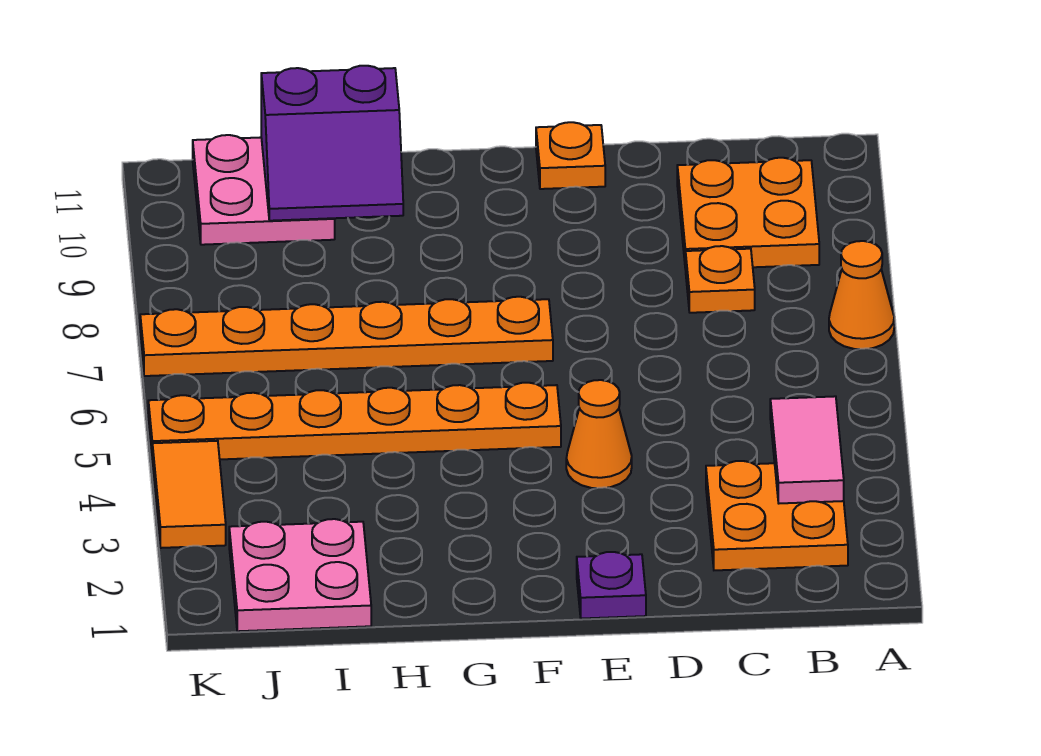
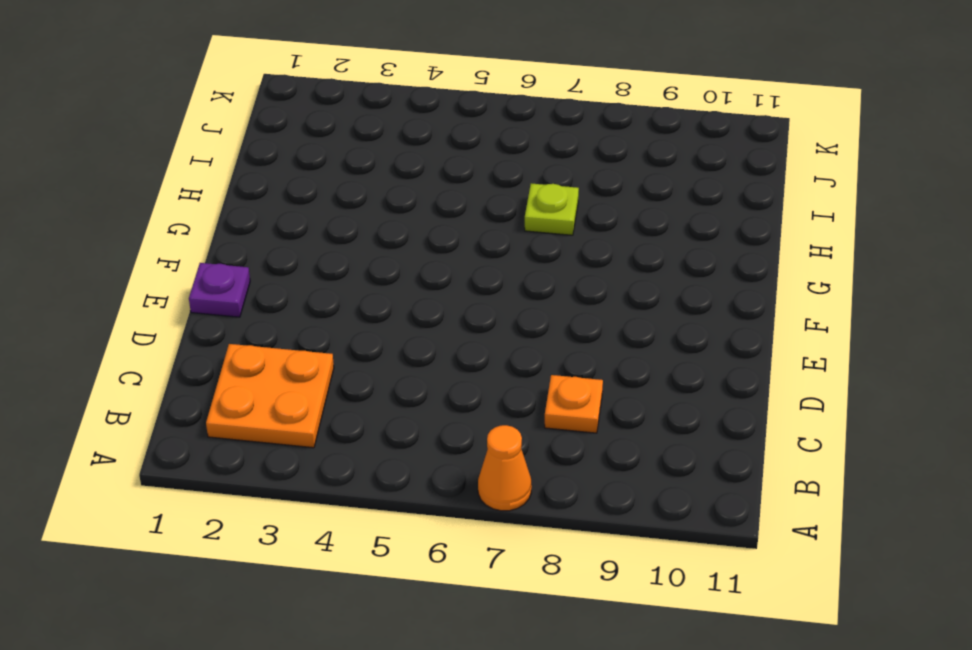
lime plate H7 level 1 -> orange plate F7:K7 level 1
none -> orange plate B9:C10 level 1
none -> orange cone E4 level 1
none -> orange plate E11 level 1

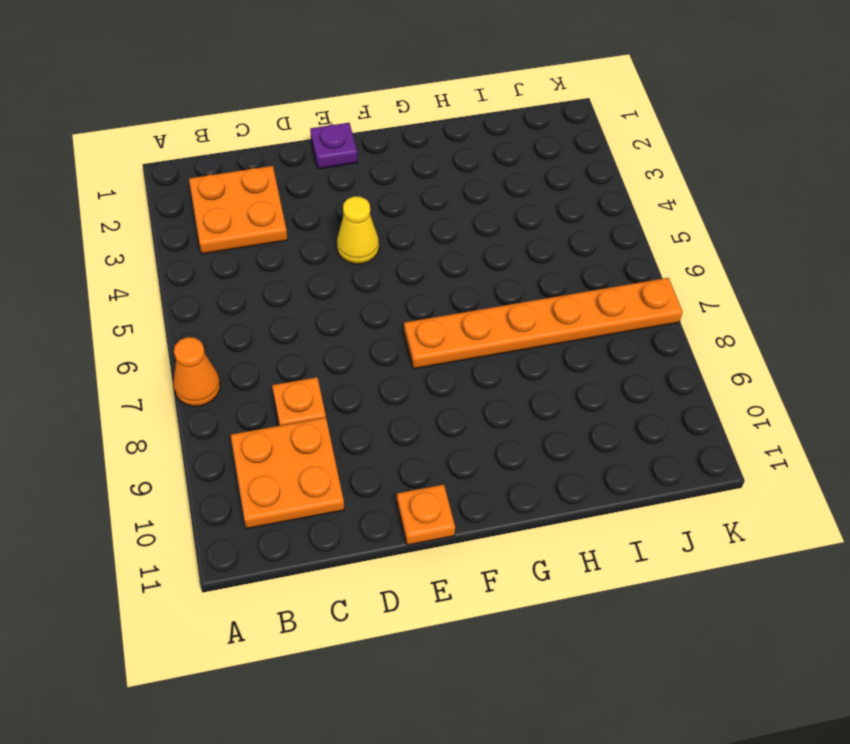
yellow cone E4 level 1 -> orange cone E4 level 1
none -> orange plate F5:K5 level 1
none -> pink plate I1:J2 level 1
none -> pink plate I10:J11 level 1

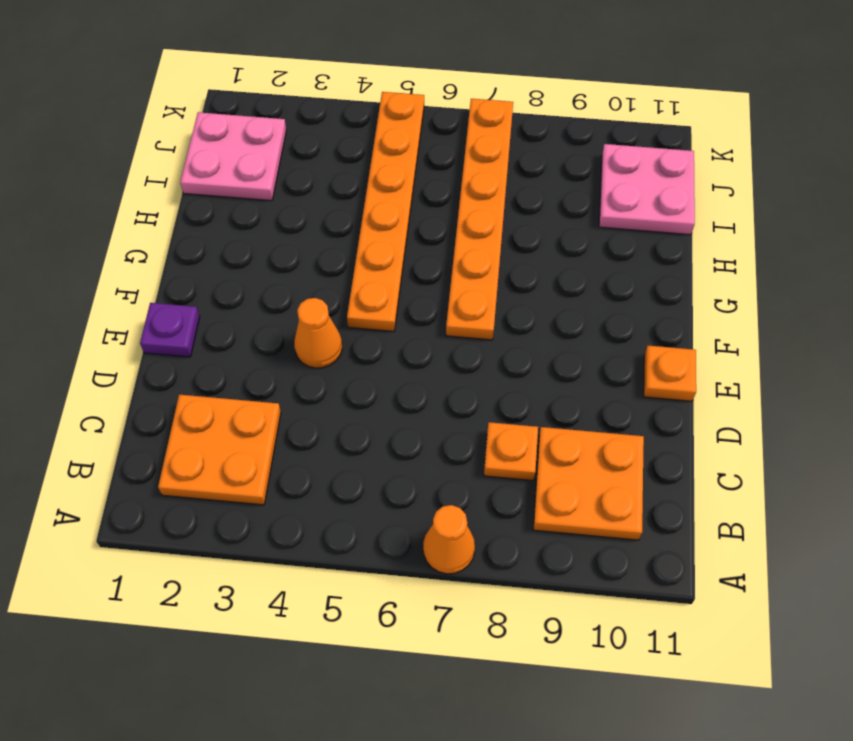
none -> orange tile K3:K4 level 1
none -> pink tile B3:B4 level 2
none -> purple slope H10:I11 level 2 top 11

